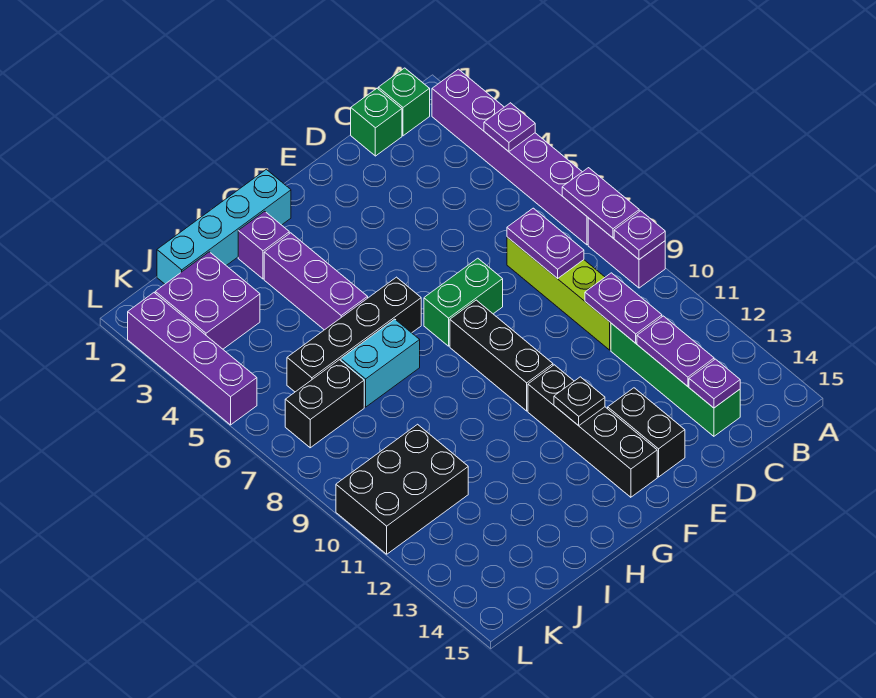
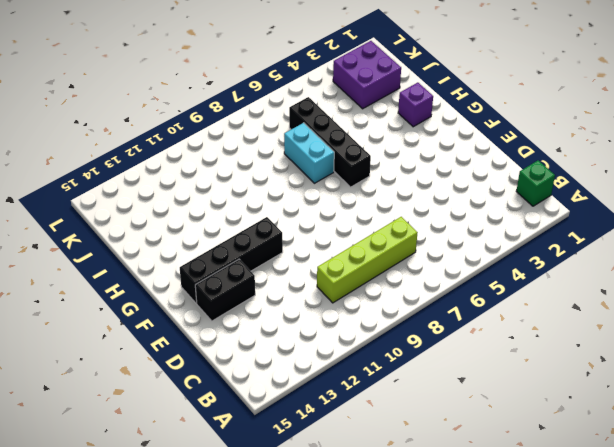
none -> purple brick A2:A7 level 1
none -> purple brick A8:A9 level 1
none -> green brick C1 level 1

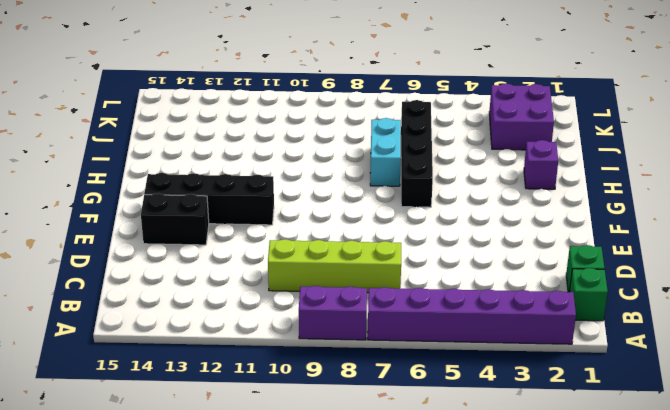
none -> green brick C11:C14 level 1
none -> green brick E7:F7 level 1
none -> black brick F8:F10 level 1

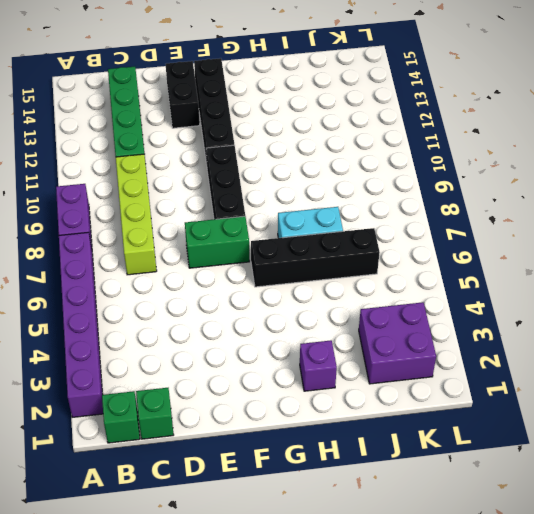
none -> cyan brick G1:J1 level 1
none -> purple brick H3:H5 level 1
none -> black brick J7:K7 level 1

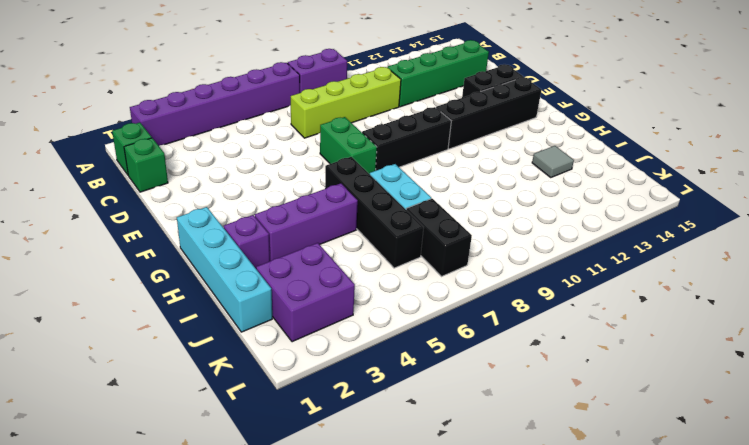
grey tile I13 level 1 -> none
none -> black brick J10:L11 level 1
none -> purple brick L2:L5 level 1
none -> purple plate A4 level 2

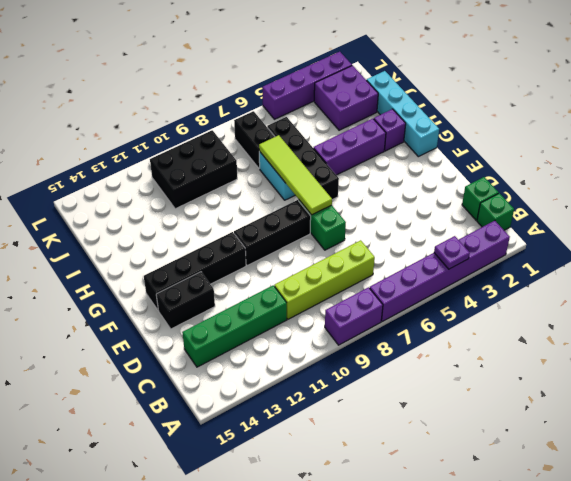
lime tile F7:I7 level 2 -> none
black brick J9:K11 level 1 -> black brick J10:L11 level 1
none -> purple plate A7:A8 level 2
none -> purple plate A9 level 2
none -> purple plate C7:C8 level 2

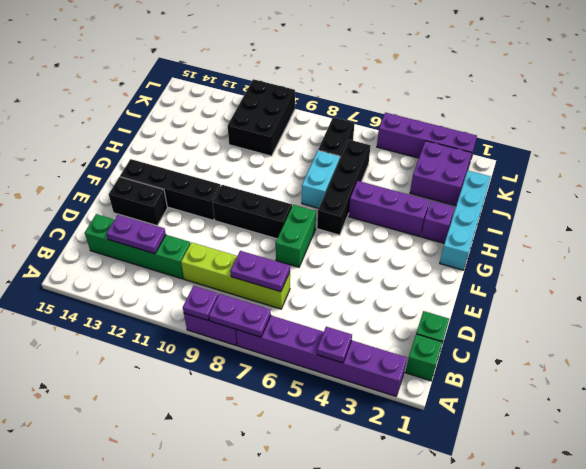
none -> purple plate C10:C11 level 2
none -> purple plate C14 level 2
none -> black plate F12 level 2

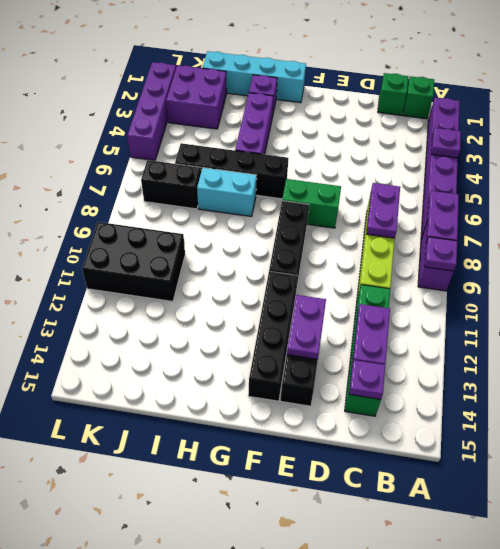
purple plate E12:E13 level 2 -> purple plate C10:C11 level 2
none -> black plate F12 level 2

